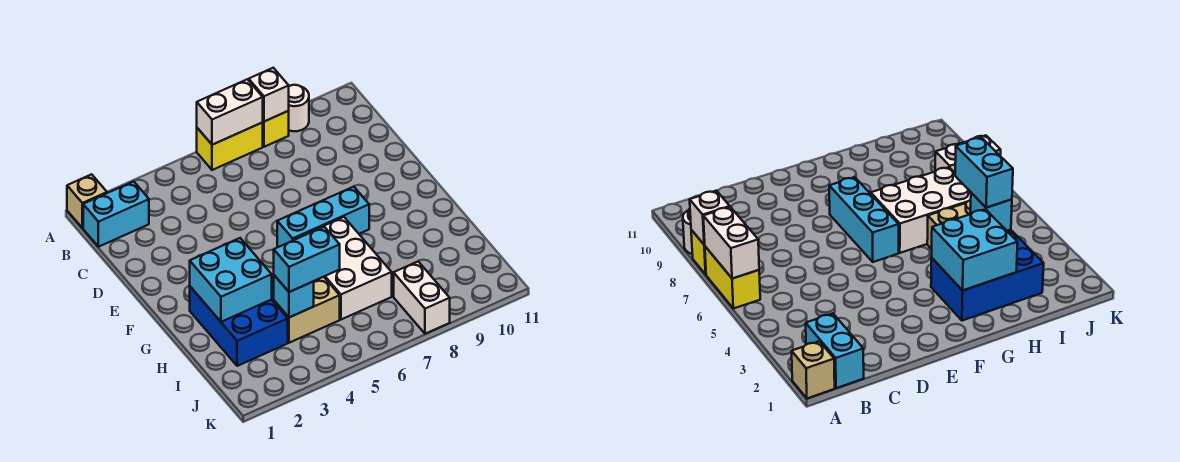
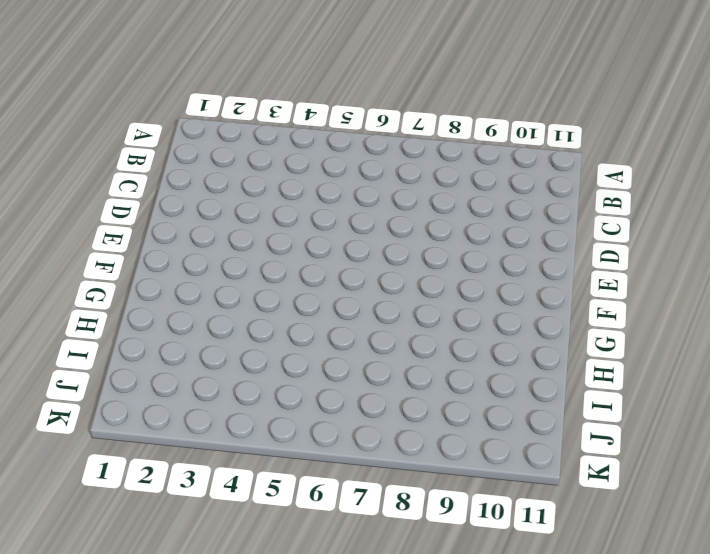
none -> tan brick A1 level 1
none -> yellow brick A6:A7 level 1
none -> yellow brick A8 level 1

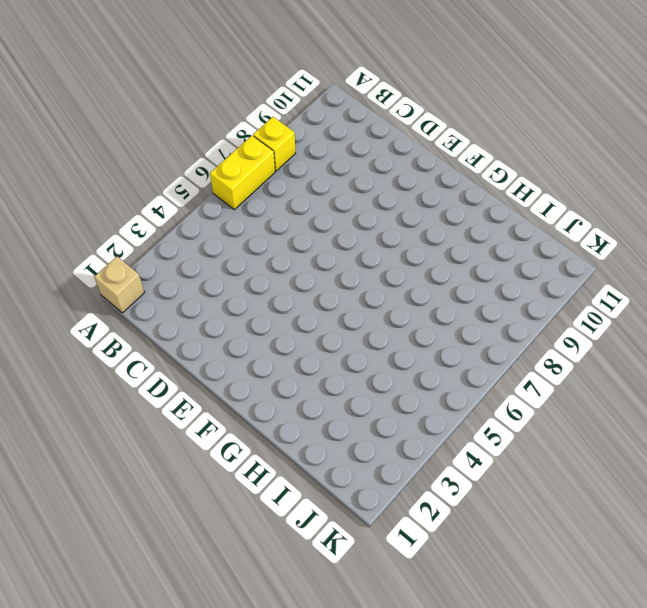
none -> white round brick A9 level 1
none -> cyan brick B1:B2 level 1
none -> cyan brick F6:F8 level 1

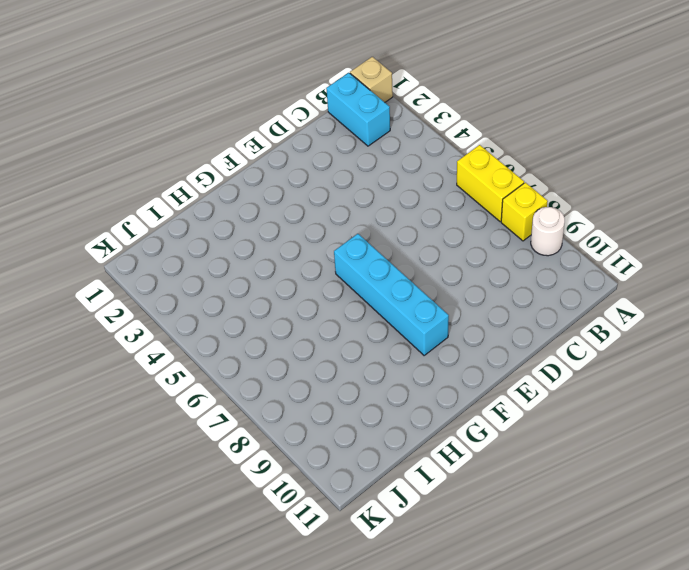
cyan brick F6:F9 level 1 -> cyan brick F6:F8 level 1
none -> blue brick G2:I3 level 1
none -> white brick G6:I7 level 1
none -> tan brick H4:I5 level 1

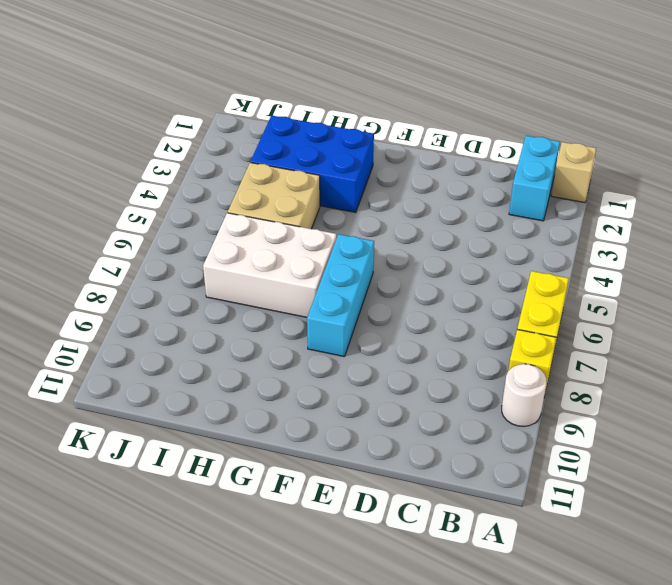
none -> white brick J8:K8 level 1
none -> white brick A6:A7 level 2
none -> white brick A8 level 2

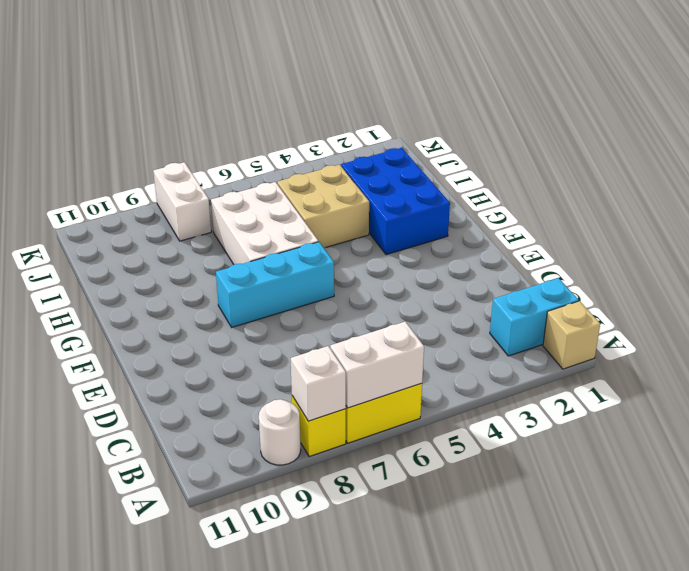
none -> cyan brick G2:H3 level 2
none -> cyan brick I4 level 2
none -> cyan brick I4:I5 level 3

